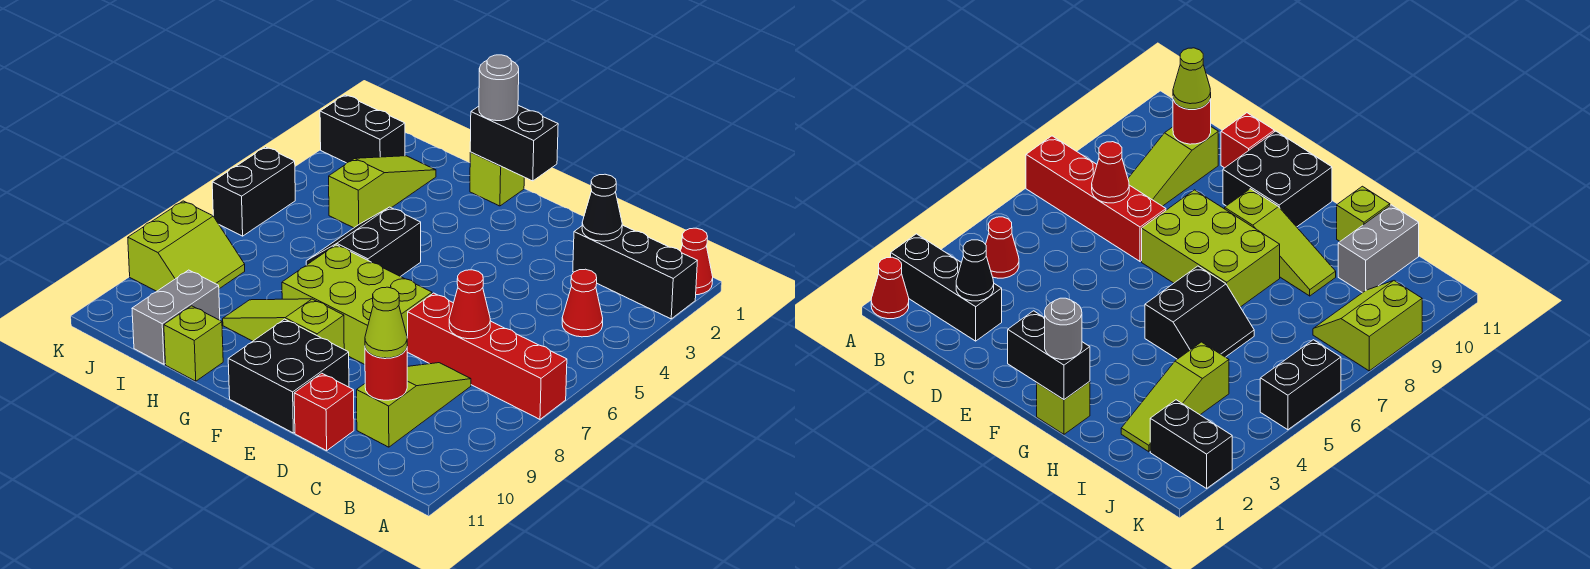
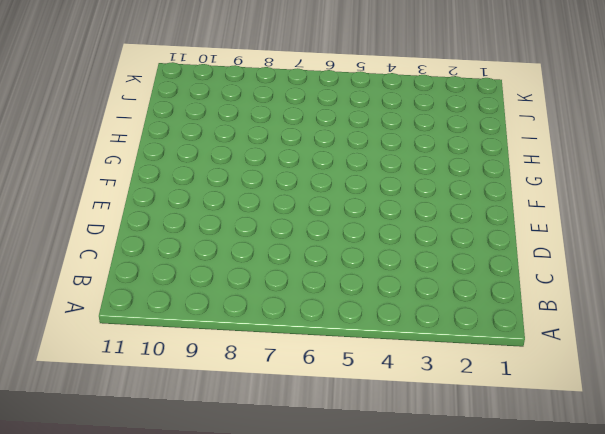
none -> red cone A1 level 1
none -> black brick A2:C2 level 1
none -> red brick A7:D7 level 1

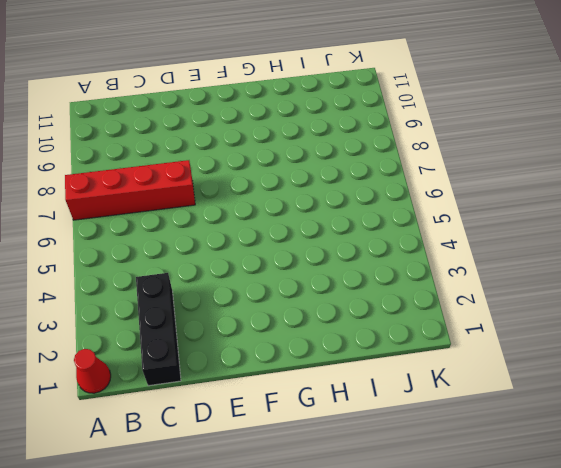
black brick C1:C3 level 1 -> black brick A2:C2 level 1
none -> red cone B4 level 1
none -> lime slope C8:C10 level 1 top 10
none -> red brick D11 level 1

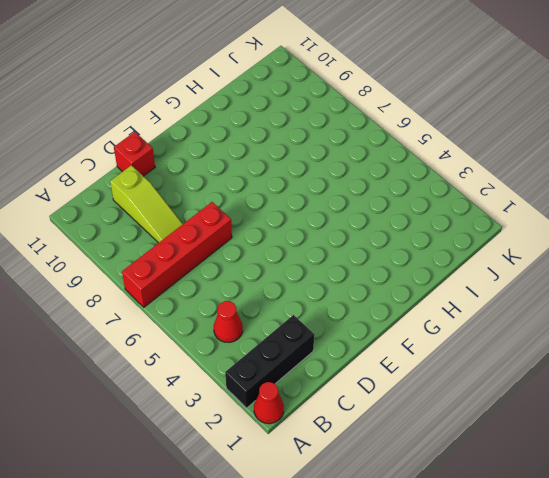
none -> lime brick E7:G8 level 1
none -> black brick E10:F11 level 1
none -> lime slope F9:H9 level 1 top F

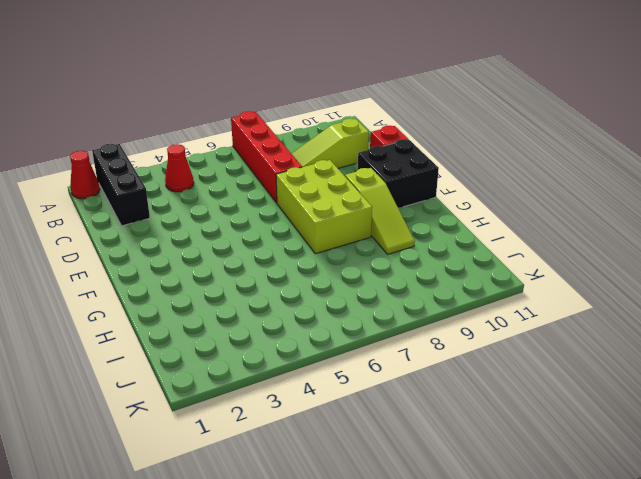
none -> lime brick G1 level 1
none -> black slope G5:H6 level 1 top G
none -> lime brick H11 level 1

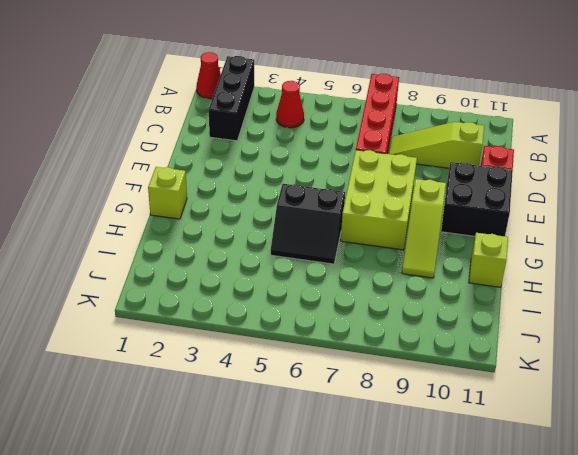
none -> lime slope I2:I4 level 1 top 4
none -> grey brick I10:I11 level 1
none -> black brick J2:K2 level 1

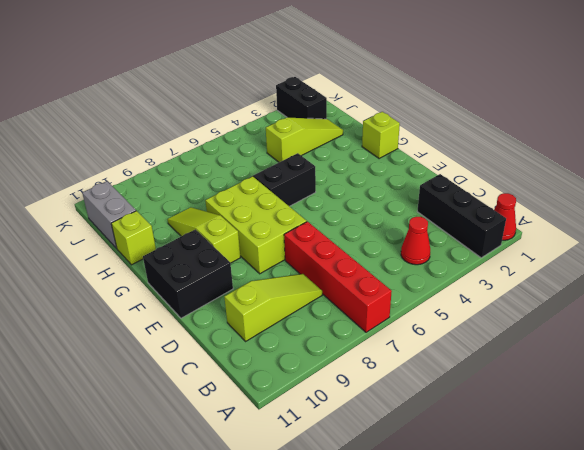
grey brick I11:J11 level 1 -> grey brick I10:I11 level 1
none -> red brick D11 level 1
none -> lime slope J8:K9 level 1 top K
none -> black brick K5:K6 level 1

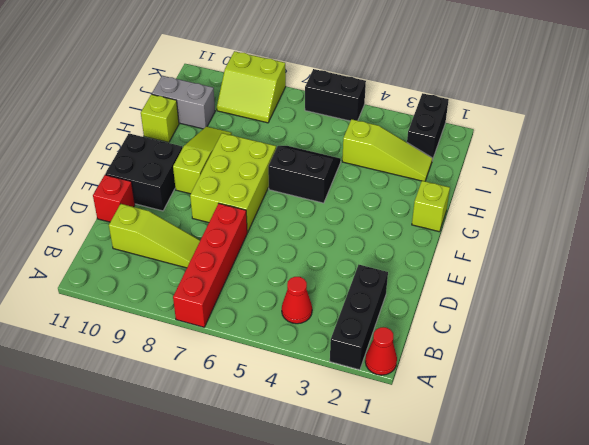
none -> black cone C2 level 2
none -> red cone C7 level 2
none -> red round brick C10 level 2

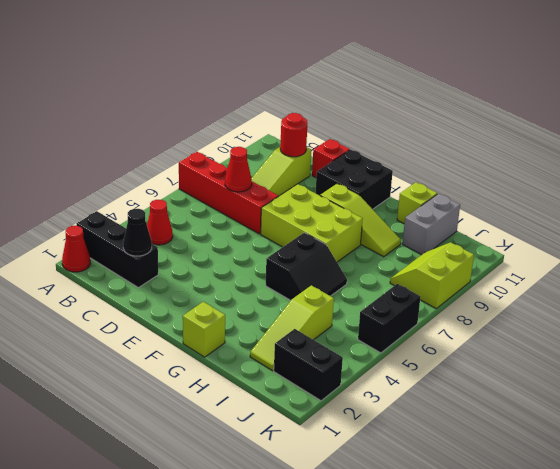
none -> black brick F1:G1 level 2
none -> lime cone C10 level 3
none -> grey round brick G1 level 3

